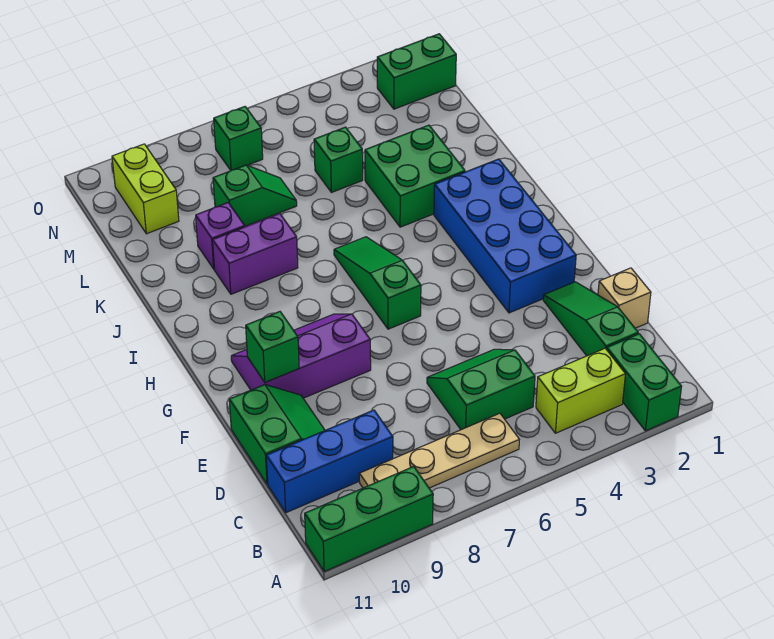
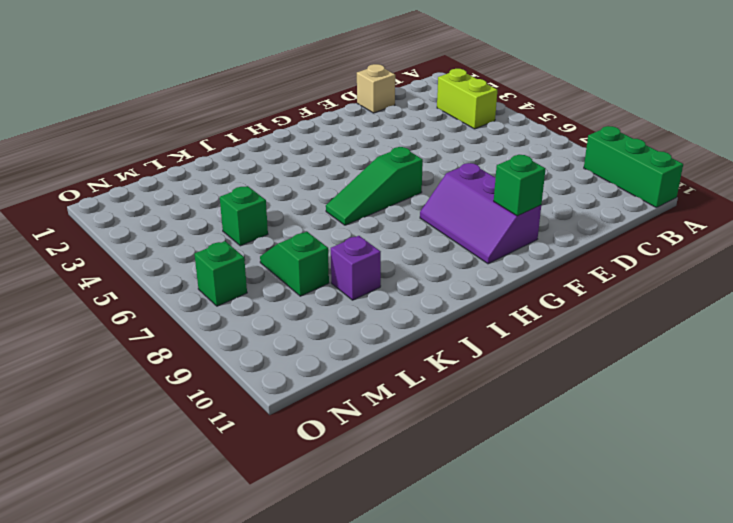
none -> green brick A2:B2 level 1
none -> tan plate B6:B9 level 1
none -> green slope C2:E2 level 1 top C

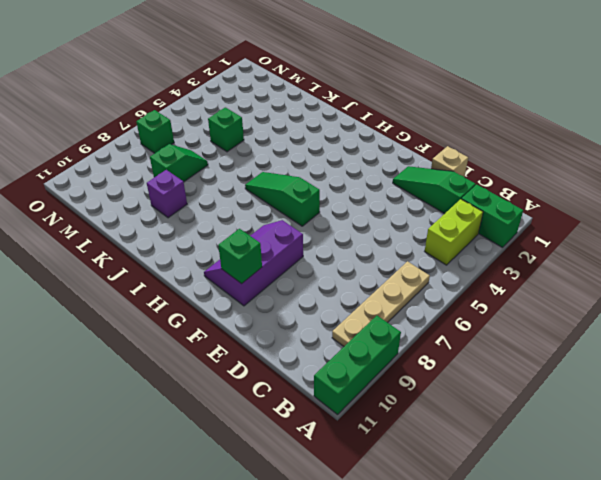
none -> green slope C5:D6 level 1 top C
none -> blue brick C9:C11 level 1
none -> green slope D10:E11 level 1 top 11

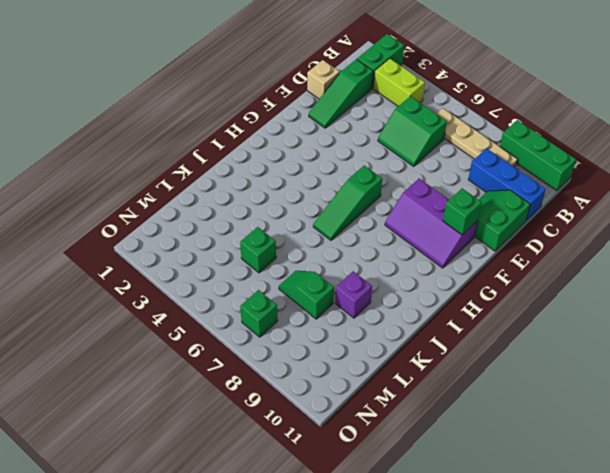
none -> blue brick F2:I3 level 1
none -> green brick J3:K4 level 1
none -> purple brick J8:J9 level 1

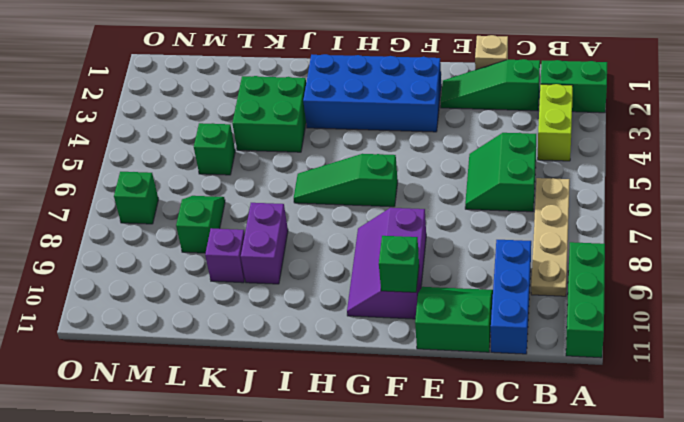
none -> lime brick M10:N10 level 1
none -> green brick N1:N2 level 1

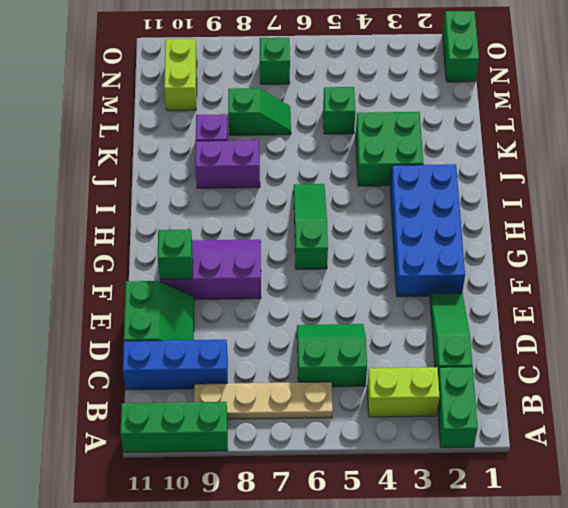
green brick N1:O1 level 1 -> green brick N1:N2 level 1
none -> tan brick D1 level 1

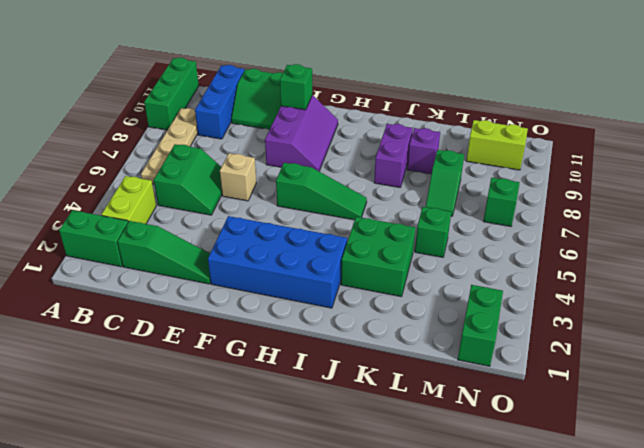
tan brick E6 level 1 -> tan brick D1 level 1

